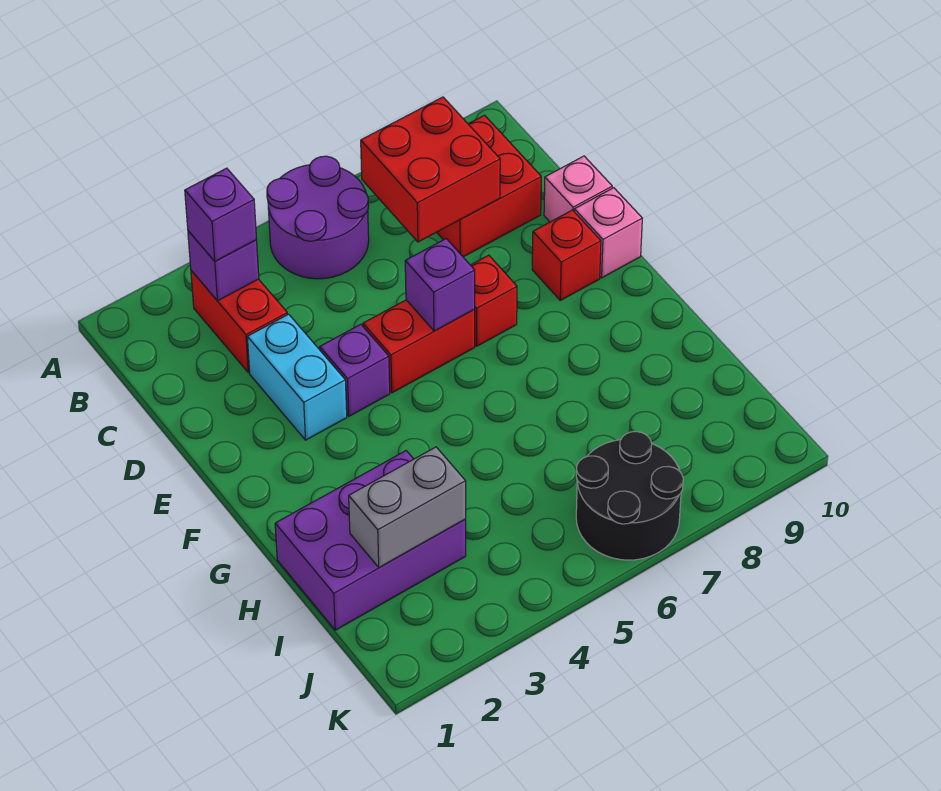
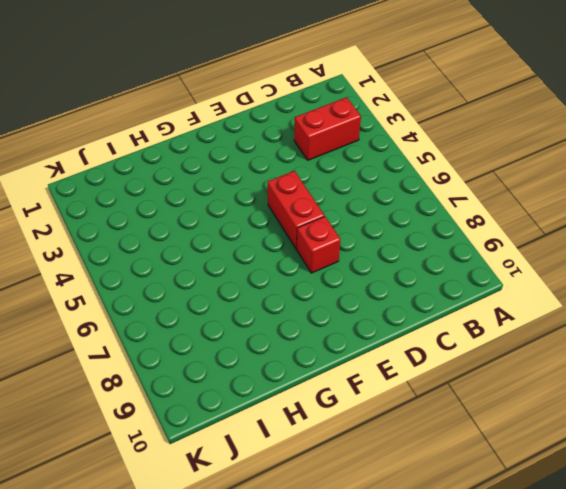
none -> purple round brick A5:B6 level 1
none -> red brick B8:C9 level 1
none -> cyan brick D3:E3 level 1

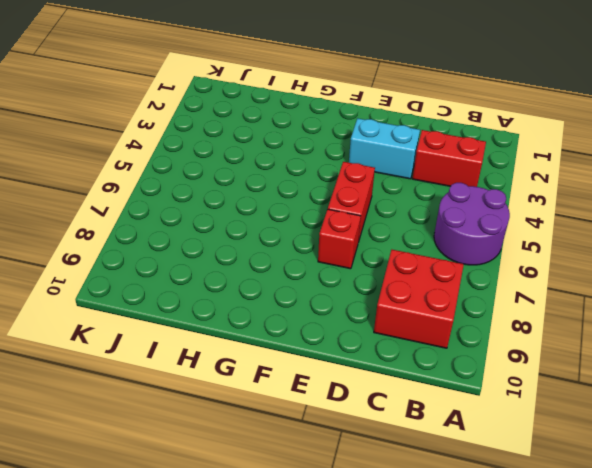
none -> pink brick D10 level 1
none -> purple brick E4 level 1
none -> red brick E9 level 1

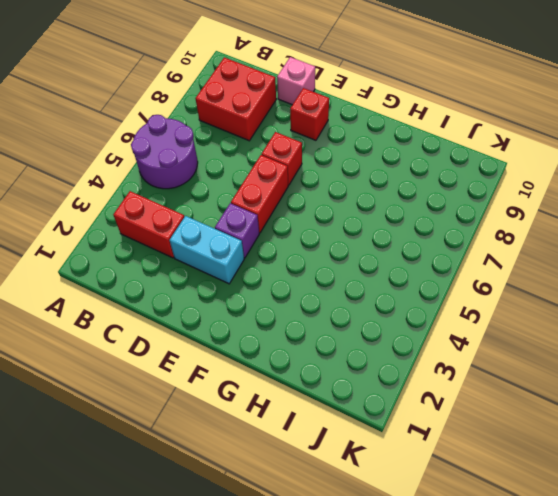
none -> pink brick E10 level 1
none -> purple brick H1:I3 level 1
none -> black round brick J6:K7 level 1

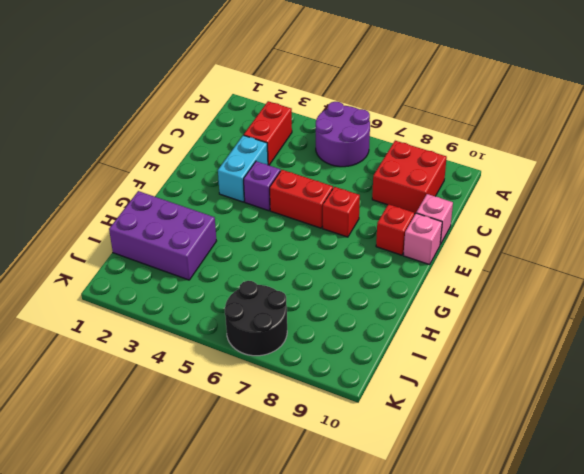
none -> purple brick B3 level 2
none -> red brick B7:C8 level 2
none -> purple brick E6 level 2

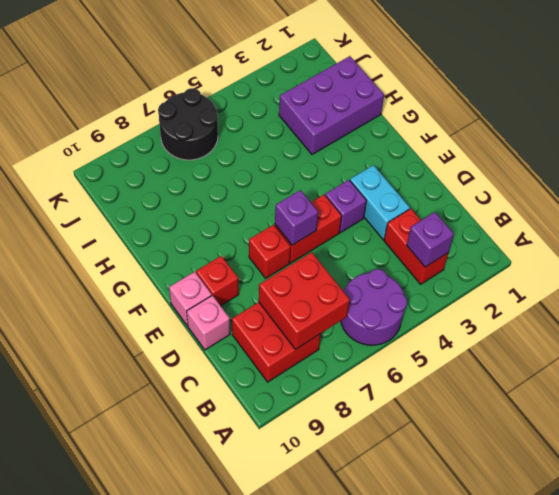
none -> grey brick I2:I3 level 2
none -> purple brick B3 level 3

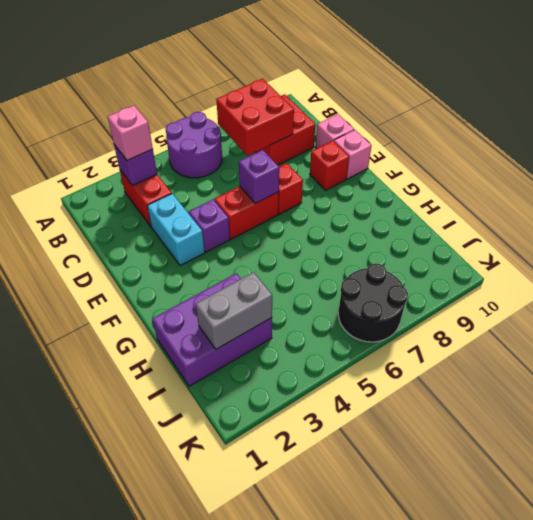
pink brick B3 level 3 -> purple brick B3 level 3

